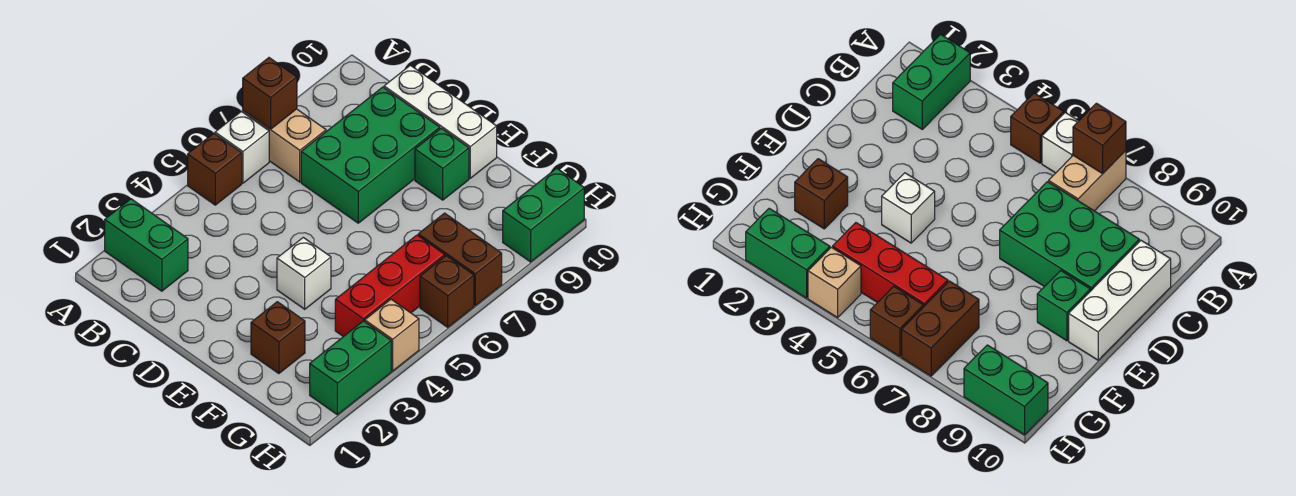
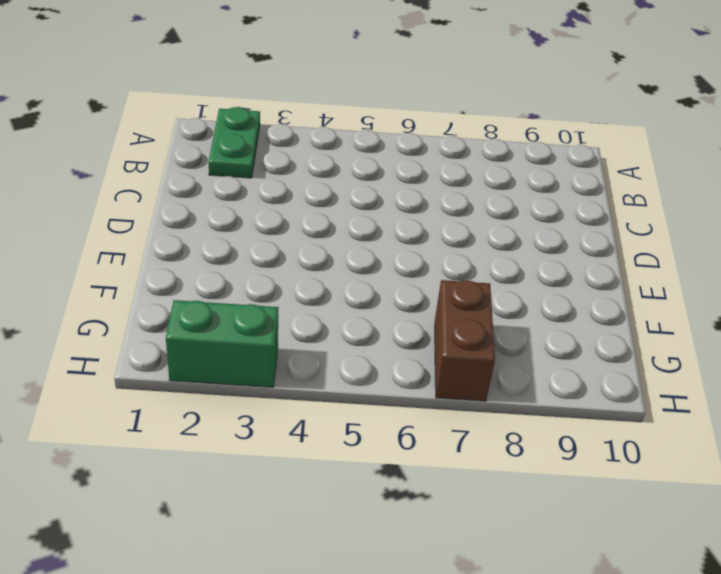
green plate A2:B2 level 1 -> green brick A2:B2 level 1
none -> brown brick A5 level 1
none -> white brick A6 level 1
none -> tan brick A7:B7 level 1

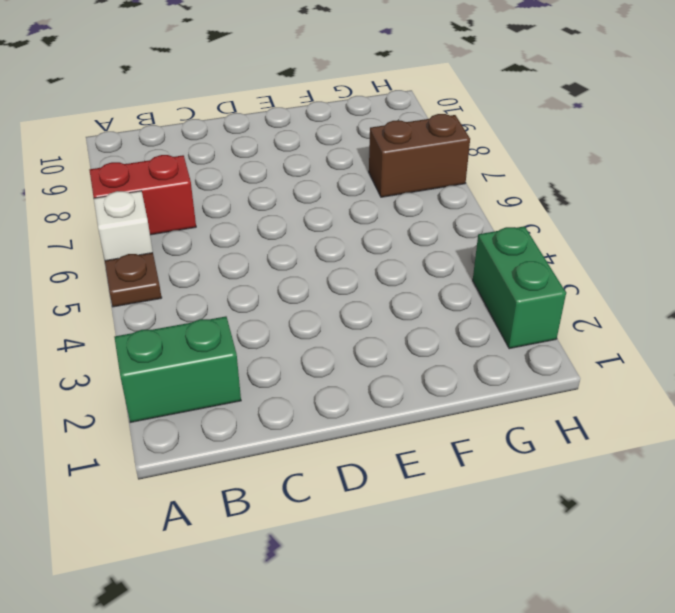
brown plate A5 level 1 -> brown brick A5 level 1
red brick A7:B7 level 1 -> tan brick A7:B7 level 1
none -> green brick C7:D9 level 1
none -> white brick C10:E10 level 1
none -> white brick E4 level 1

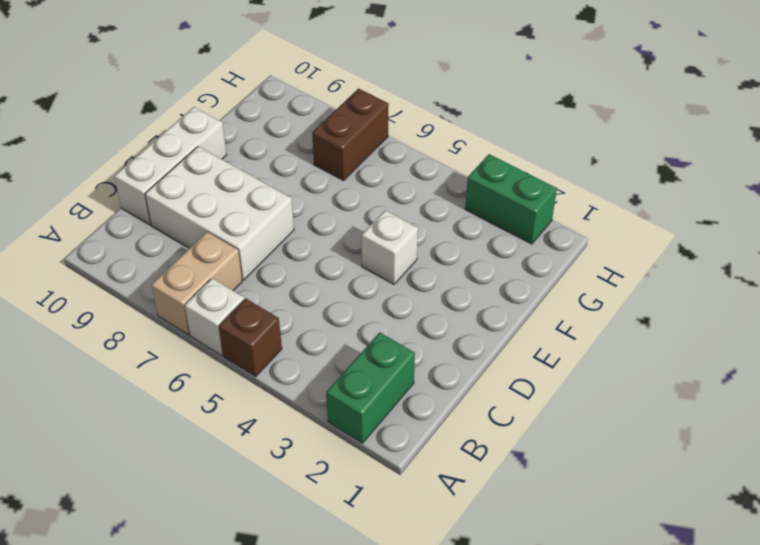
white brick C7:D9 level 1 -> green brick C7:D9 level 1
none -> green brick E9 level 1
none -> brown brick F2 level 1
none -> red brick G4:G6 level 1

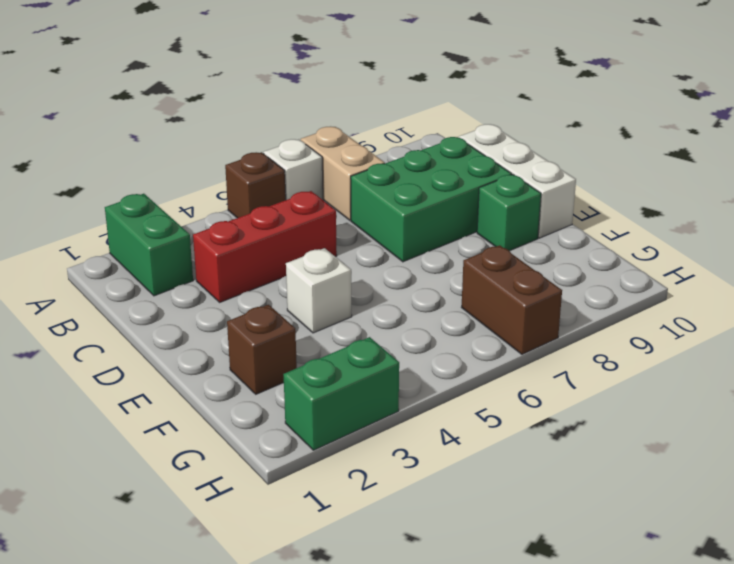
red brick C3:C5 level 1 -> red brick G4:G6 level 1
none -> tan brick H4 level 1
none -> brown brick H6 level 1
none -> green brick H9:H10 level 1

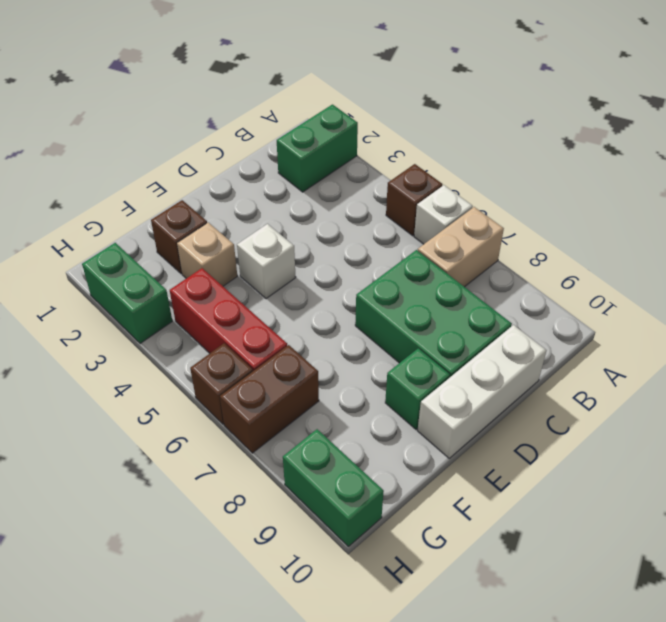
tan brick F3 level 1 -> tan brick H4 level 1
none -> brown brick A7 level 2

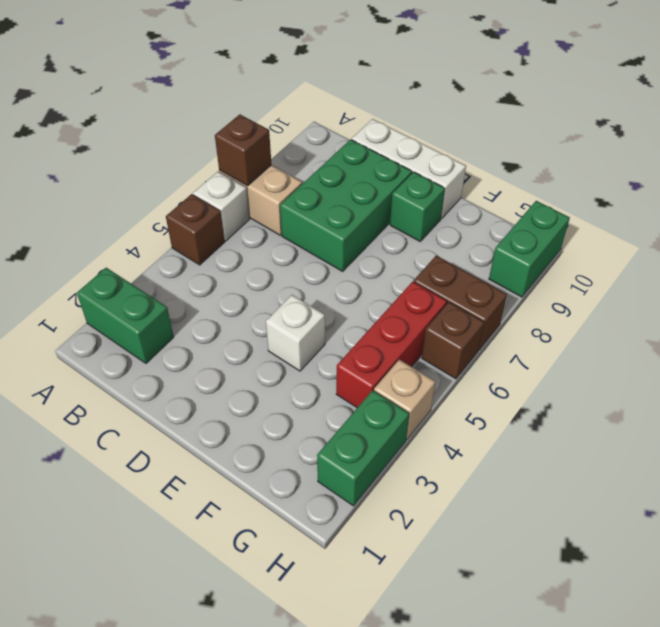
none -> brown brick F2 level 1

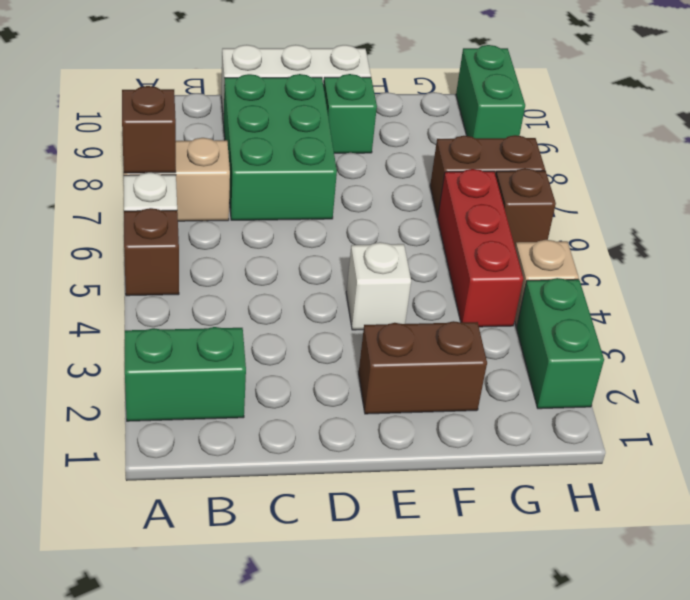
brown brick E2:F2 level 1 -> brown brick F2 level 1

